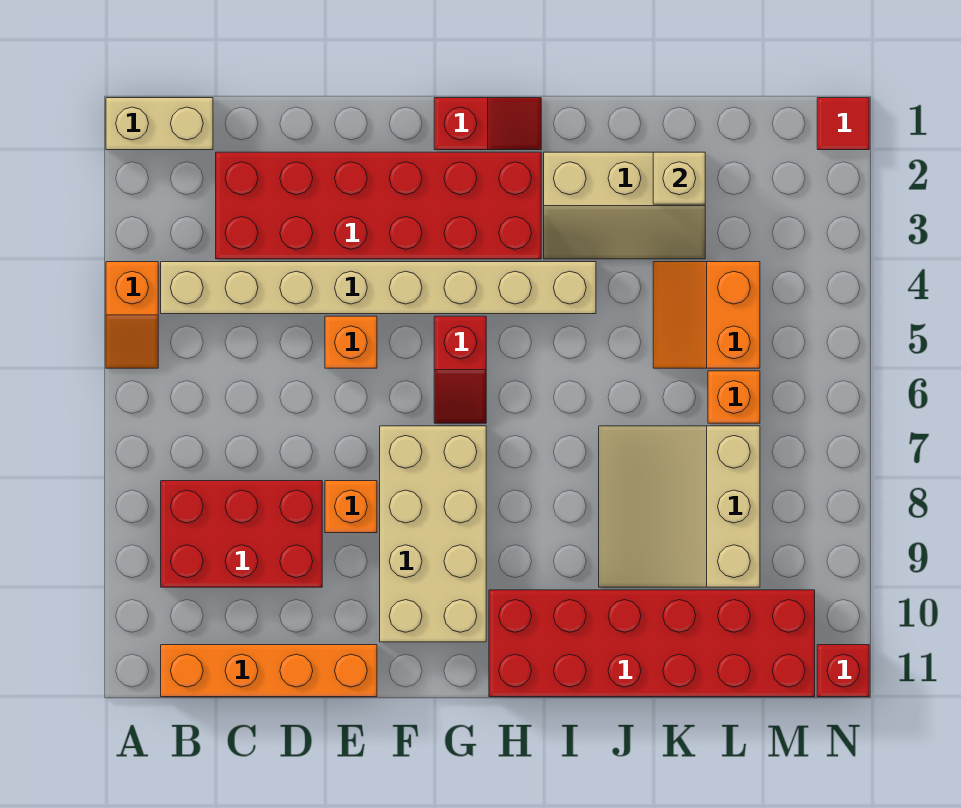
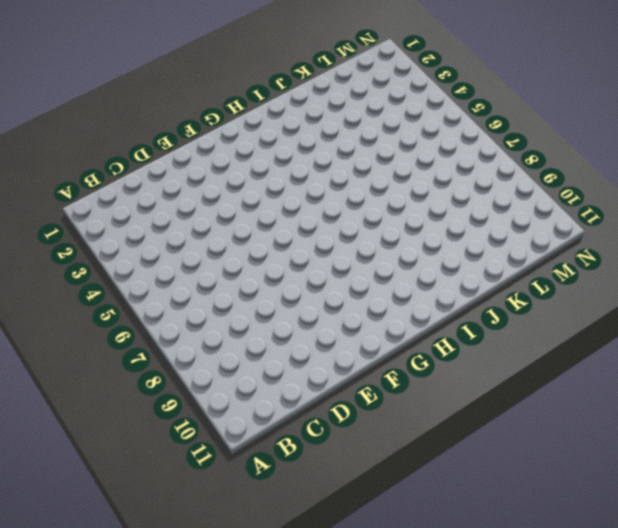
none -> tan brick A1:B1 level 1
none -> orange slope A4:A5 level 1 top 4
none -> tan brick B4:I4 level 1

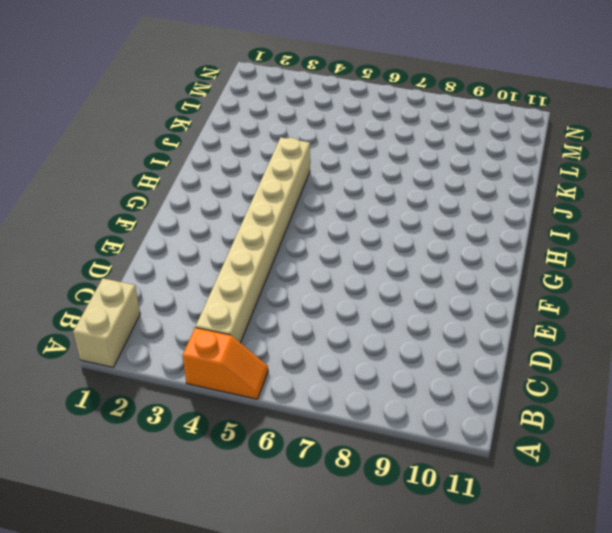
none -> red brick B8:D9 level 1
none -> orange brick B11:E11 level 1
none -> red brick C2:H3 level 1

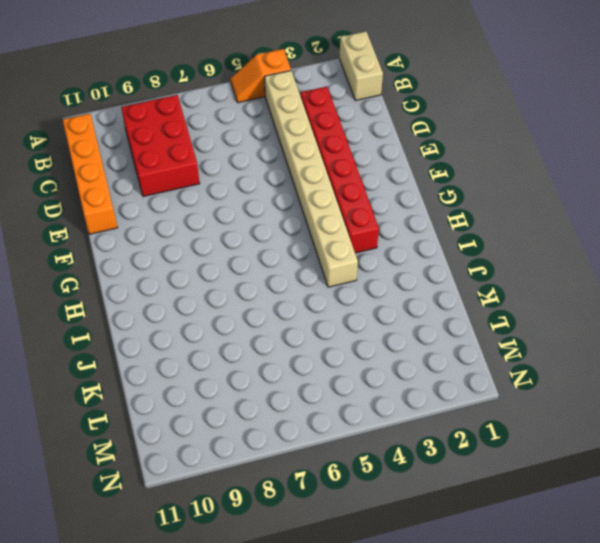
red brick C3:H3 level 1 -> red brick C2:H3 level 1
none -> orange brick E5 level 1
none -> orange brick E8 level 1
none -> tan brick F7:G10 level 1

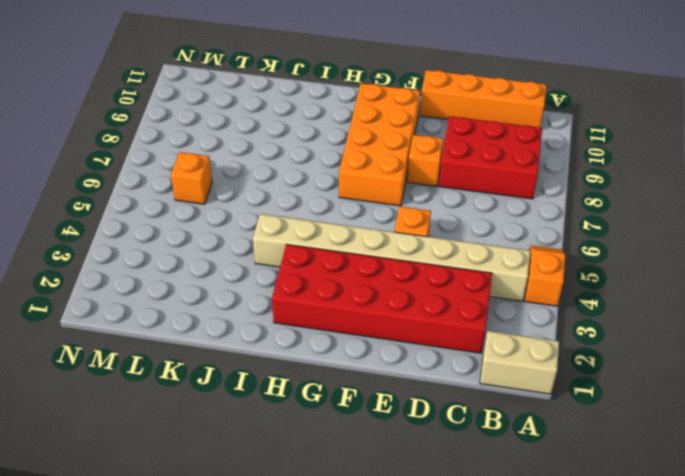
orange brick F7:G10 level 1 -> tan brick F7:G10 level 1
none -> red slope G1:H1 level 1 top G
none -> red slope G5:G6 level 1 top 5
none -> red brick H10:M11 level 1

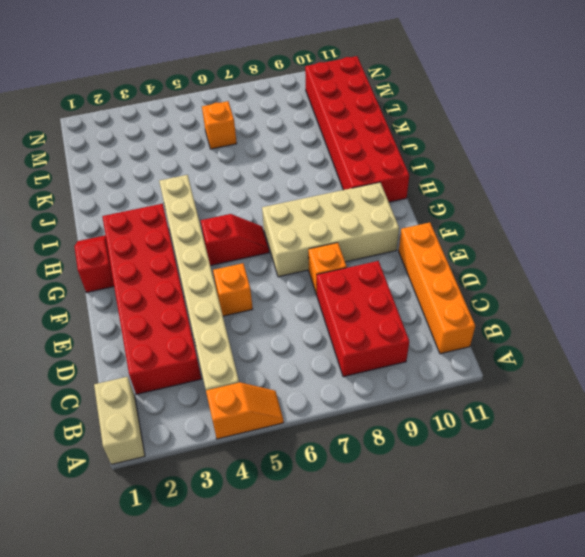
none -> tan slope I2:K3 level 1 top 2
none -> tan slope J7:L9 level 1 top L
none -> orange slope K4:L5 level 1 top L

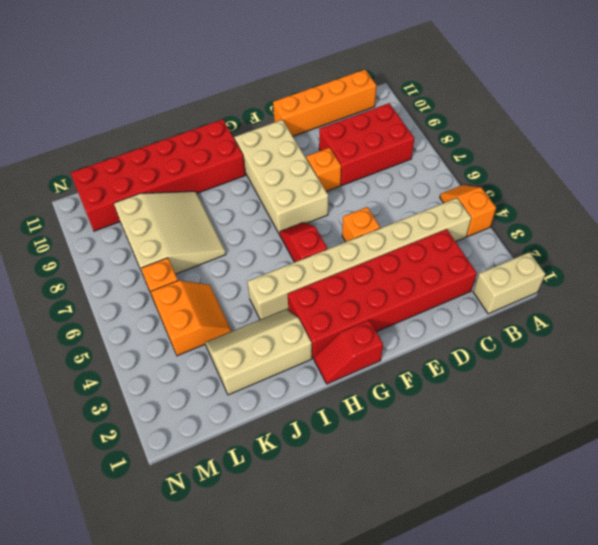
none -> red tile N1 level 1
none -> red brick N11 level 1
none -> tan brick K2 level 2

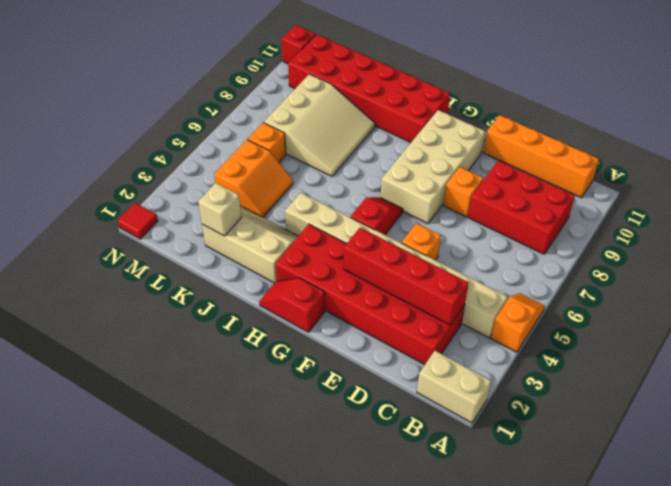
red brick C3:F3 level 2 -> none

